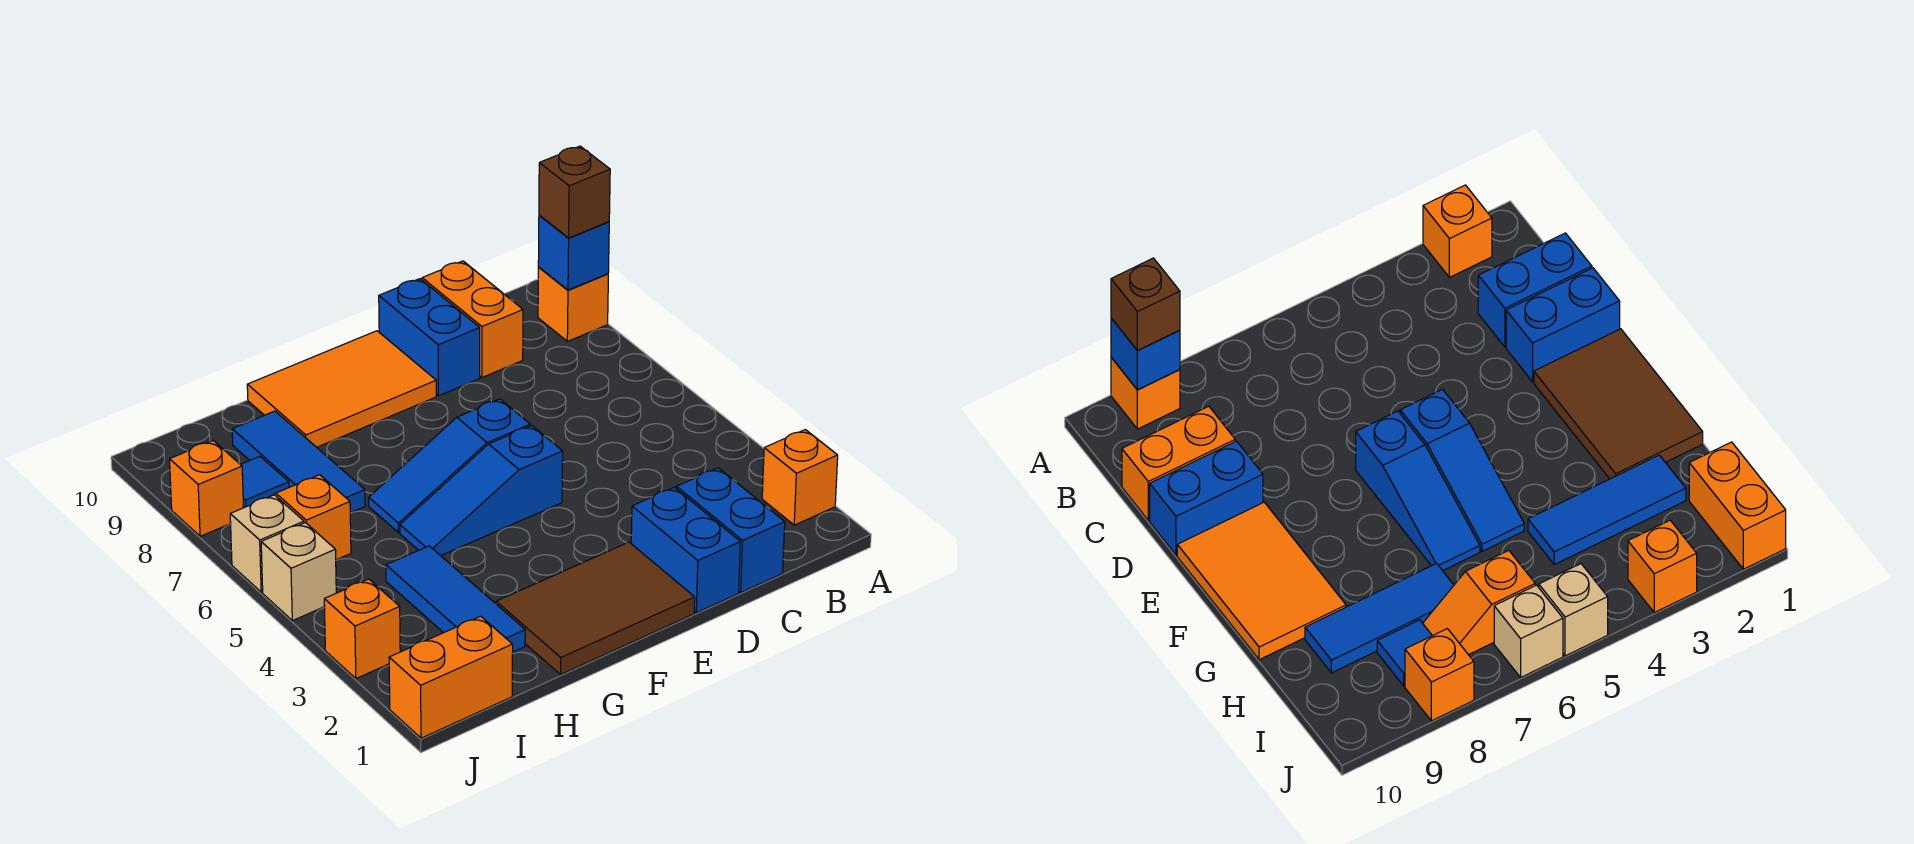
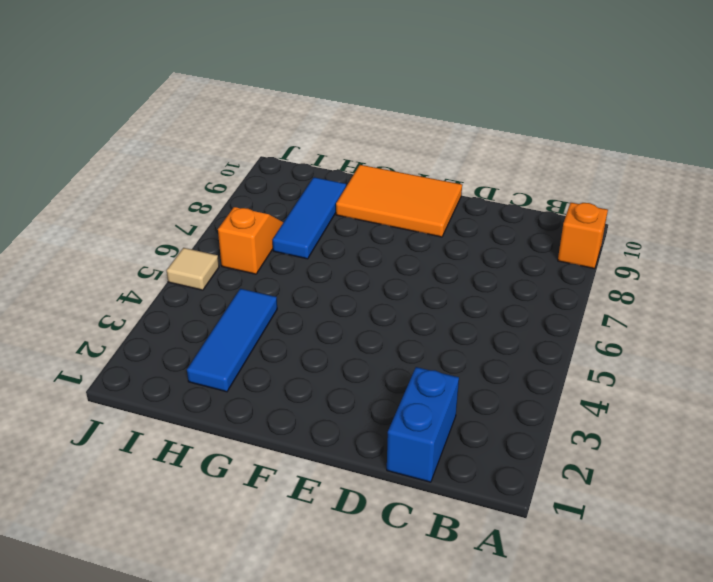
tan tile J5 level 1 -> tan brick J5 level 1
none -> orange brick A2 level 1
none -> orange brick C9:C10 level 1
none -> blue brick D1:D2 level 1

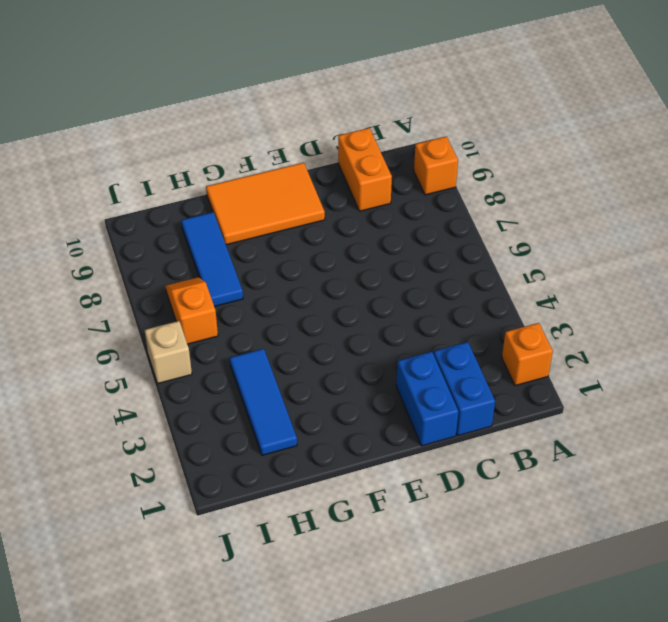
none -> blue brick D9:D10 level 1
none -> brown tile E1:G2 level 1
none -> blue slope E5:G5 level 1 top E

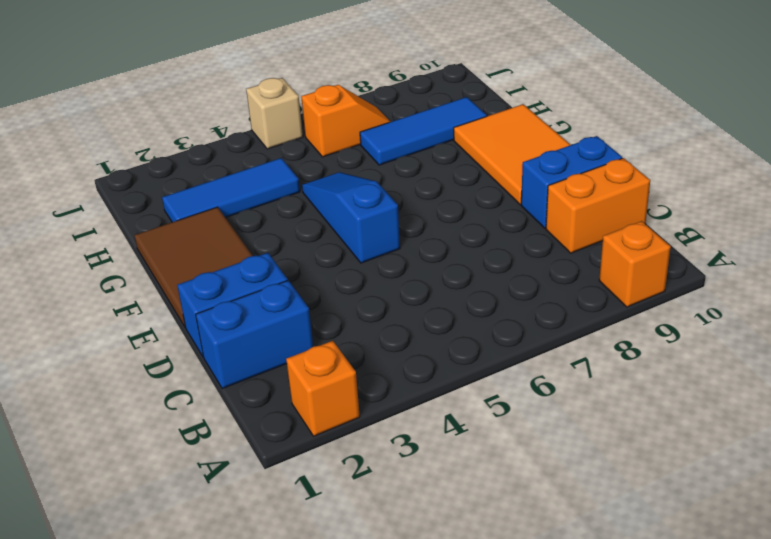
none -> blue slope E6:G6 level 1 top E
none -> orange brick I1:J1 level 1
none -> blue tile I8 level 1

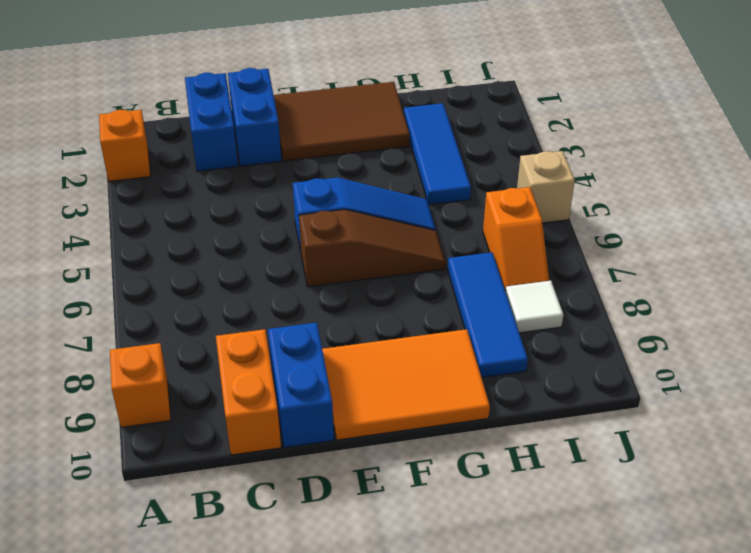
brown slope E6:G6 level 1 top E -> blue slope E6:G6 level 1 top E
white tile I8 level 1 -> blue tile I8 level 1
none -> orange brick I1:J1 level 1
none -> orange brick J3 level 1
none -> tan brick J6 level 1

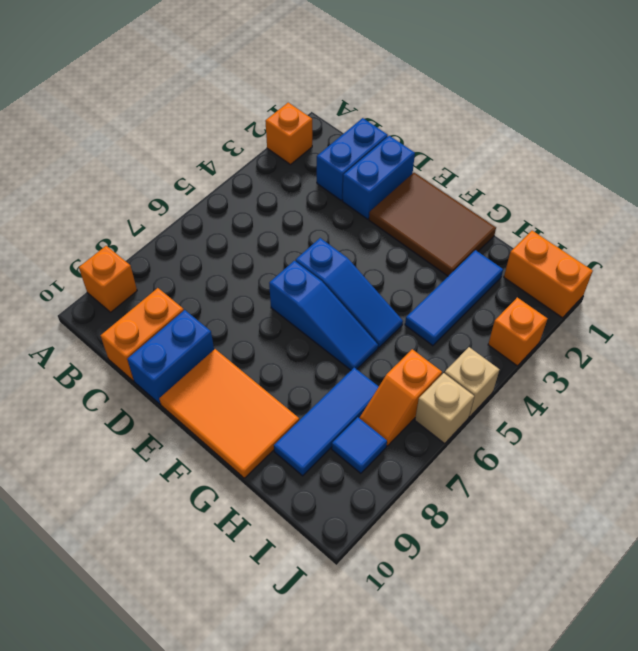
none -> orange brick J8 level 1
none -> blue brick A9 level 2
none -> brown brick A9 level 3

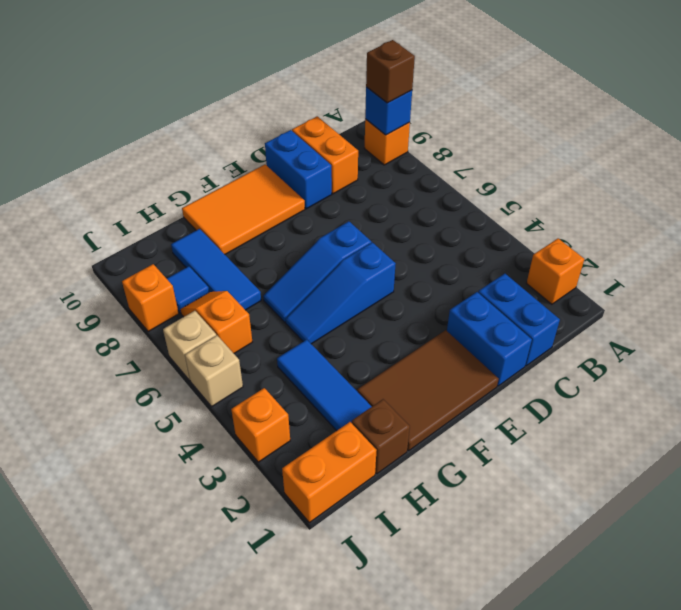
brown brick H1 level 1 -> none

